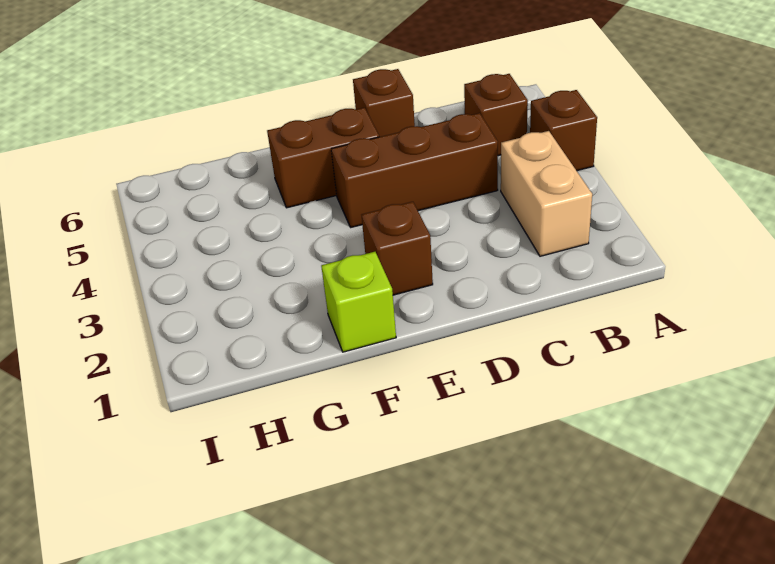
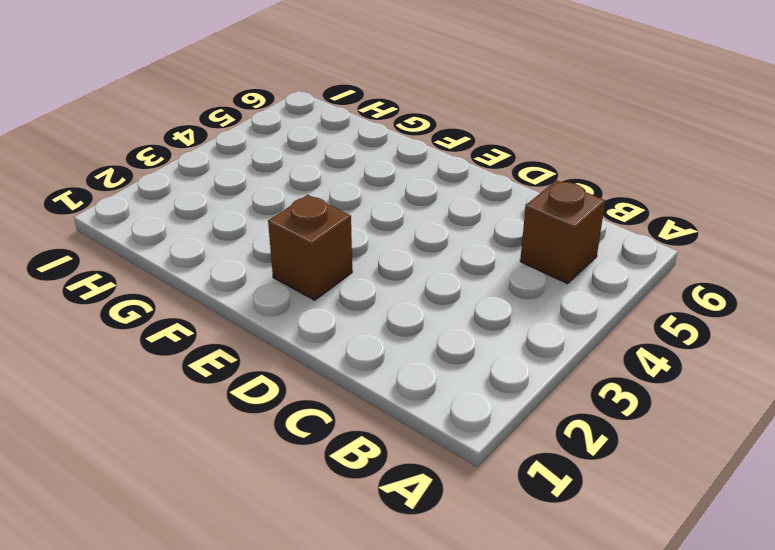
none -> brown brick A4 level 1
none -> tan brick B2:B3 level 1

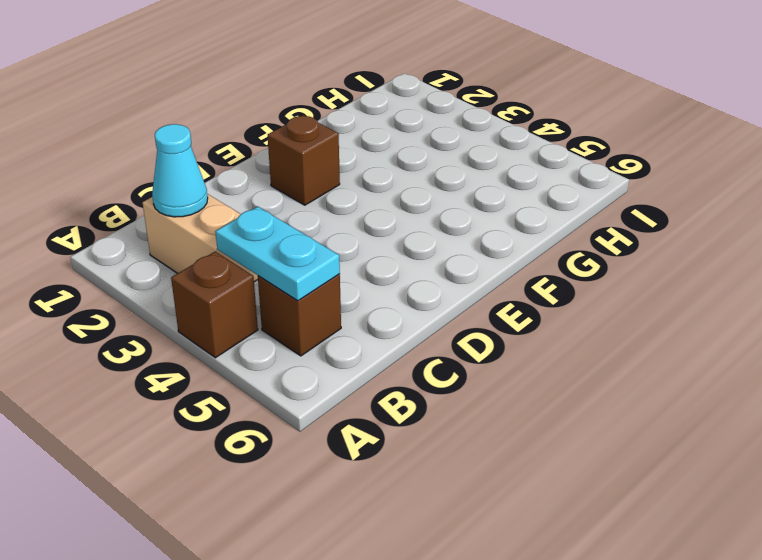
cyan cone B2 level 2 -> none
cyan plate B4:B5 level 2 -> none
none -> brown brick C4:E4 level 1
none -> brown brick D6 level 1

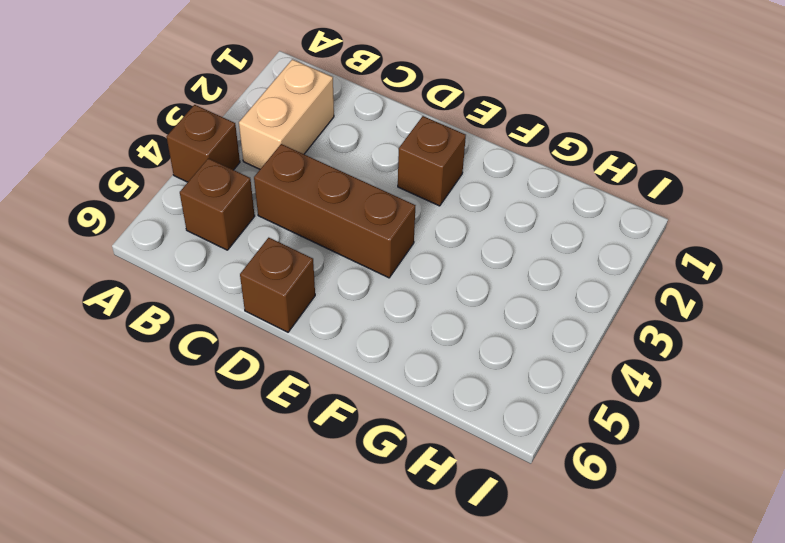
none -> brown brick E5:F5 level 1
none -> lime brick F1 level 1

